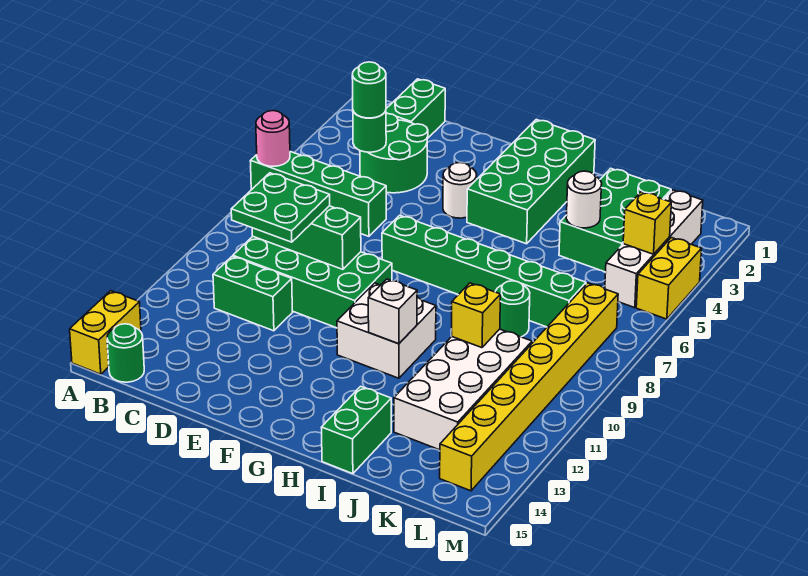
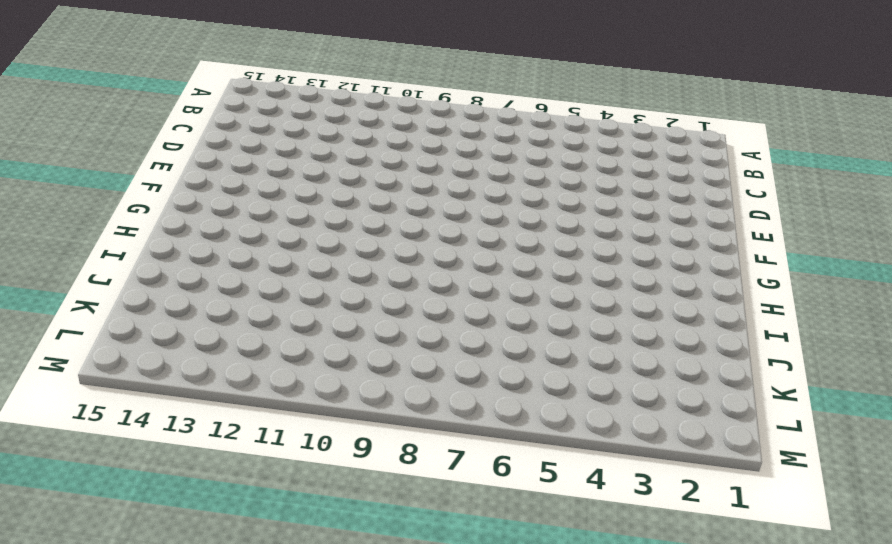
none -> green brick A6:D6 level 1
none -> yellow brick A14:A15 level 1
none -> green round brick B15 level 1

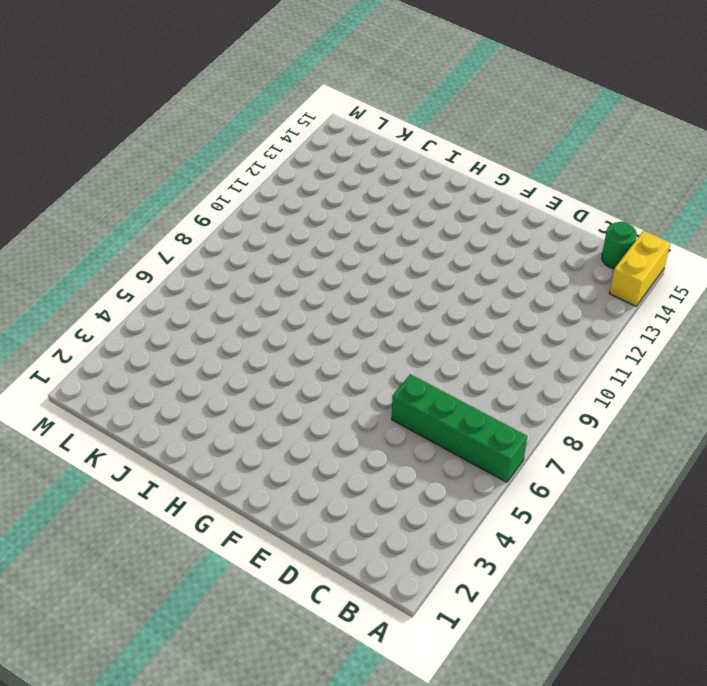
none -> green brick C1:C2 level 1
none -> green round brick C3:D4 level 1
none -> green brick C9:F10 level 1

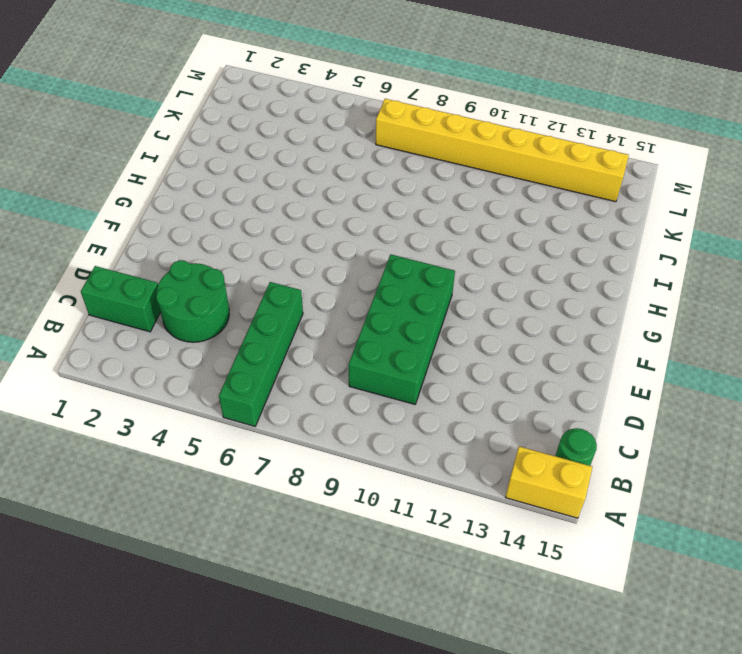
none -> green brick C11:D11 level 1
none -> white round brick F4 level 1
none -> green brick F7:K7 level 1

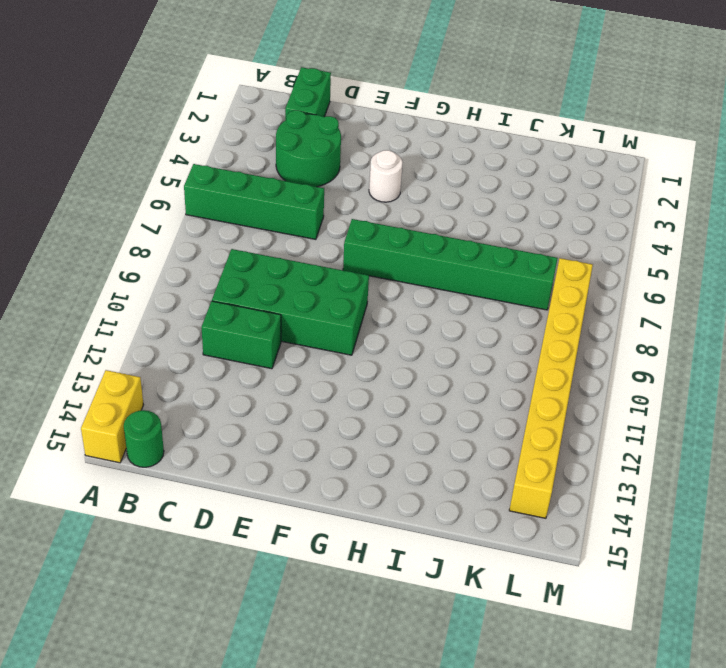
none -> green brick G1:H4 level 1
none -> white brick G10:H11 level 1
none -> green brick I14:I15 level 1

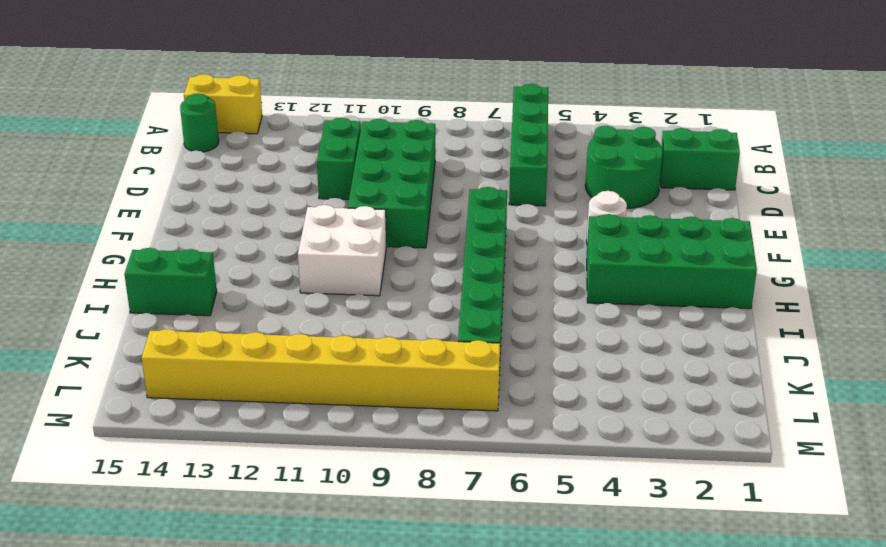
none -> green brick J2:K4 level 1
none -> green round brick J8 level 1
none -> white brick J10:K13 level 1

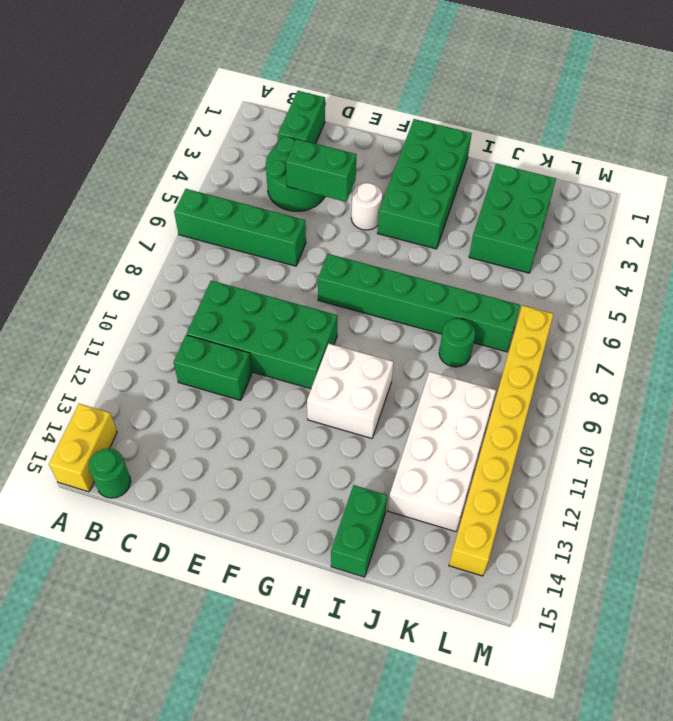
green brick D4:E4 level 2 -> none
none -> white brick L2:L5 level 1
none -> yellow brick M4:M5 level 1
none -> pink round brick A6 level 2

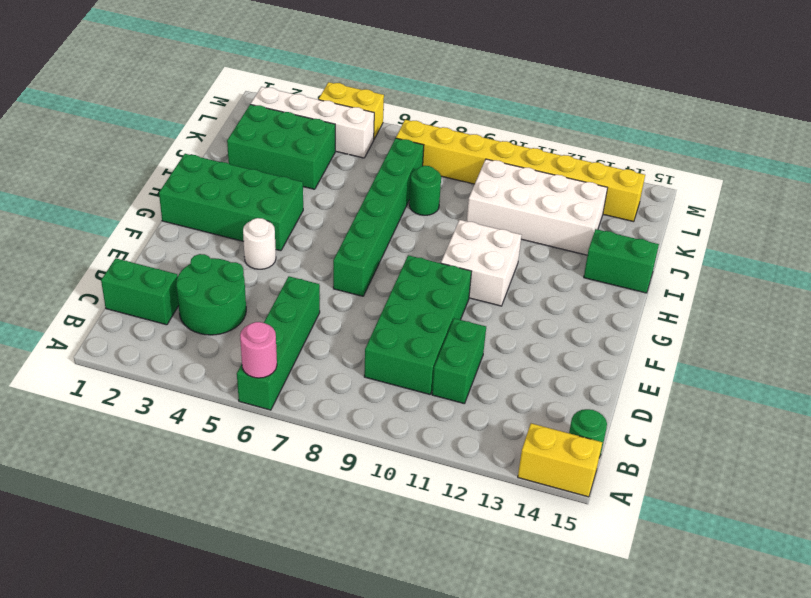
none -> green round brick C4 level 2
none -> green brick C9:E9 level 2
none -> white brick H11 level 2

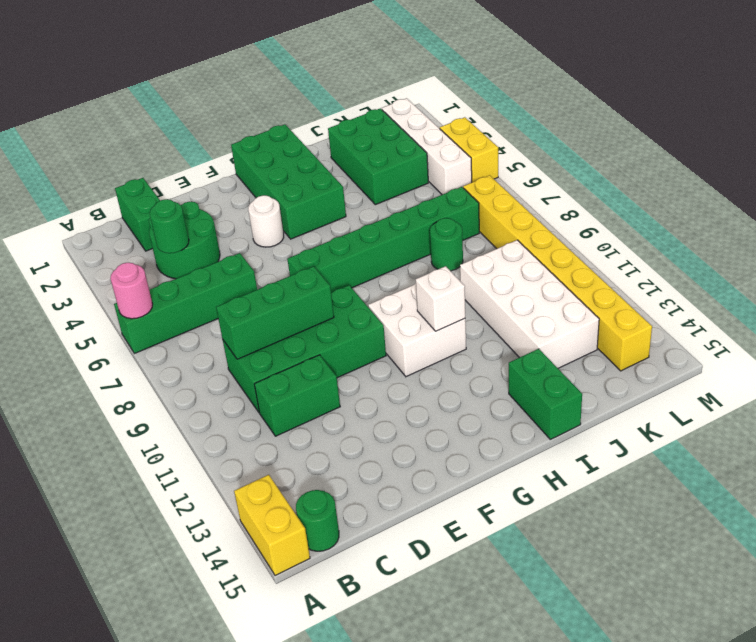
none -> white round brick J4 level 2
none -> yellow brick J10 level 2
none -> yellow brick L4 level 2

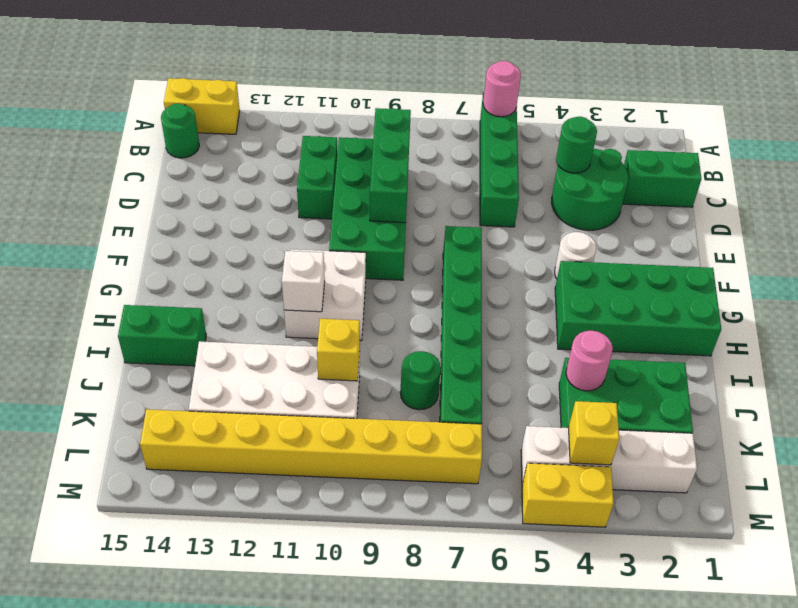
pink round brick J4 level 2 -> white round brick J4 level 2
none -> green round brick C4 level 3
none -> green plate C9:D10 level 3

